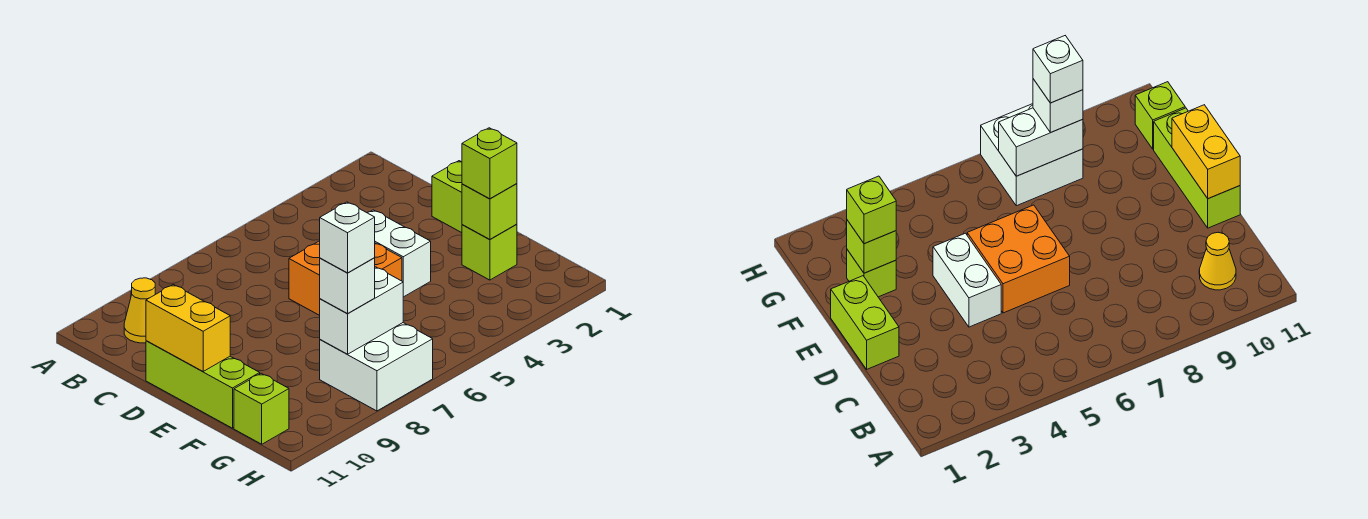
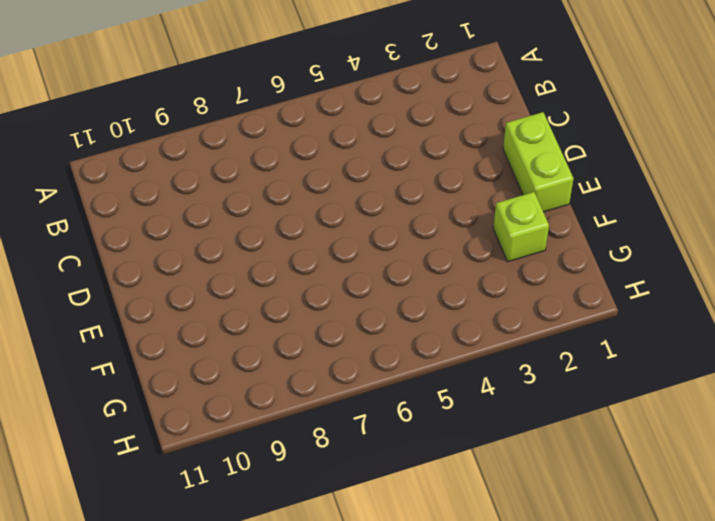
none -> yellow cone B10 level 1
none -> white brick D4:E4 level 1
none -> orange brick D5:E6 level 1

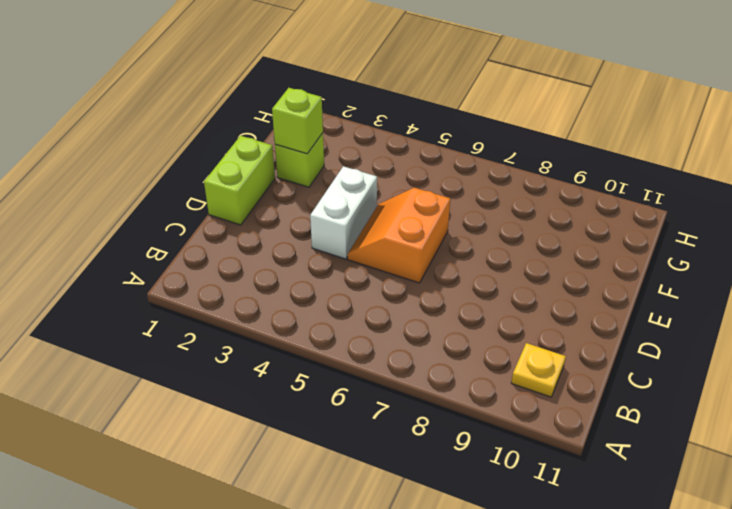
yellow plate B10 level 1 -> yellow cone B10 level 1
orange slope D5:E6 level 1 top 6 -> orange brick D5:E6 level 1
none -> lime brick D11:F11 level 1
none -> white brick G7:H8 level 1
none -> lime brick G11 level 1

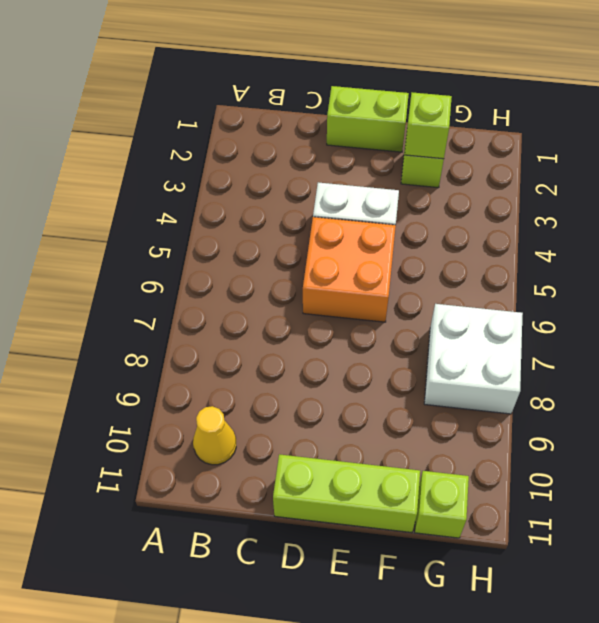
none -> yellow brick D11:E11 level 2
none -> white brick G7:G8 level 2
none -> lime brick F2 level 3

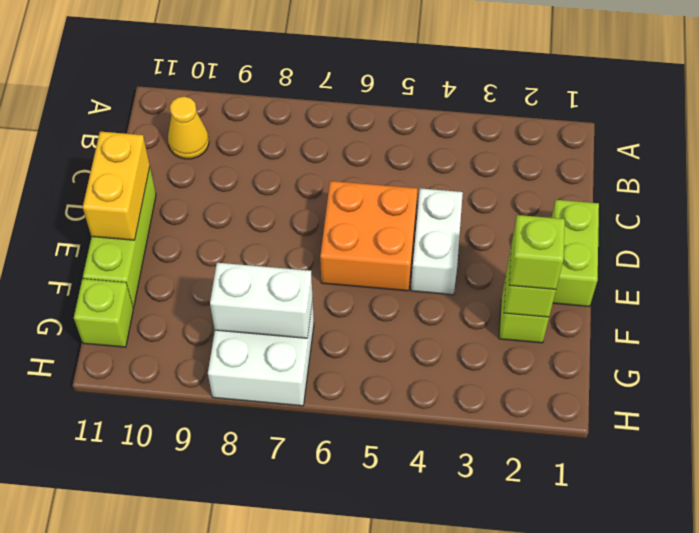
none -> white brick G8 level 3
none -> white brick G8 level 4

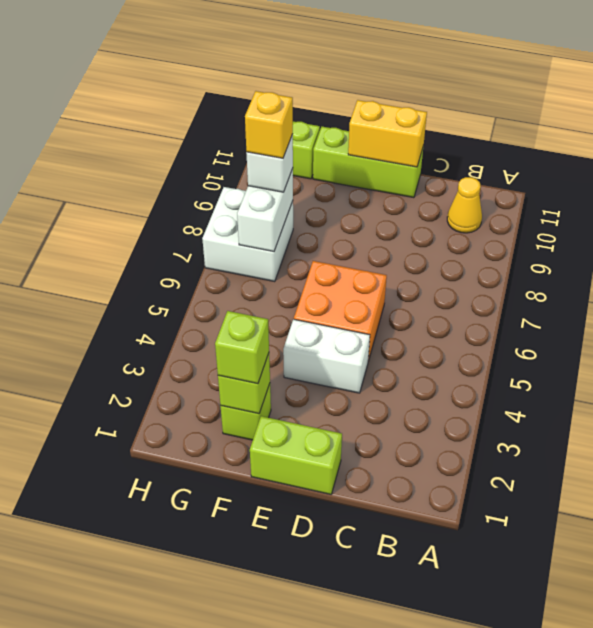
yellow brick G8 level 4 -> white brick G8 level 4

